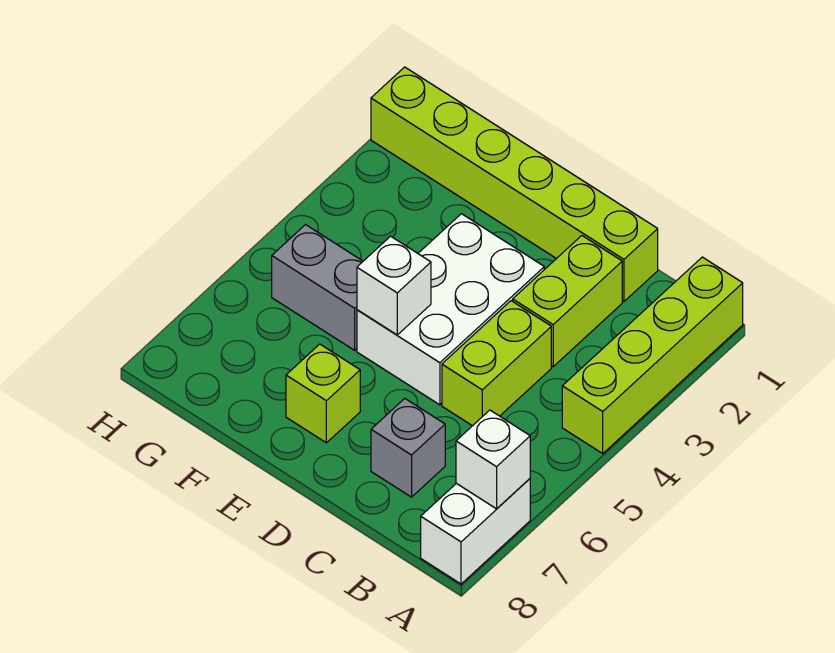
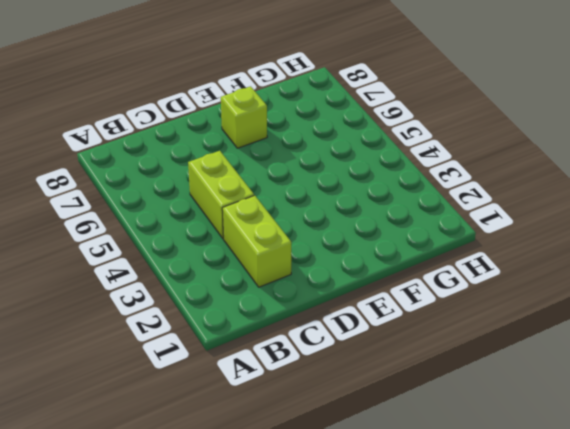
none -> lime brick A1:A4 level 1
none -> white brick A7:A8 level 1

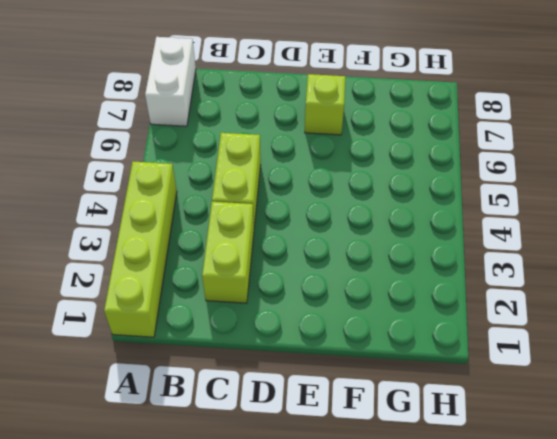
none -> lime brick C1:H1 level 1
none -> grey brick C7 level 1

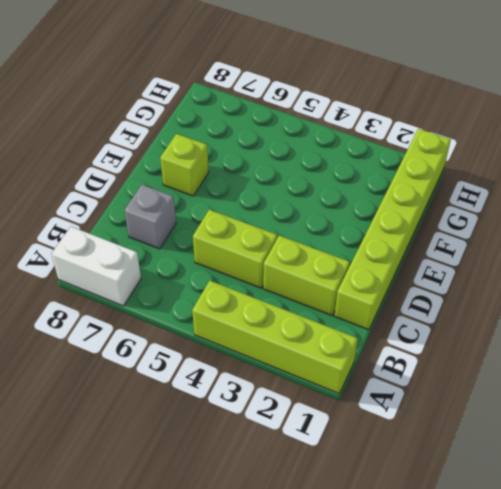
none -> white brick D3:E5 level 1
none -> grey brick F5:G5 level 1

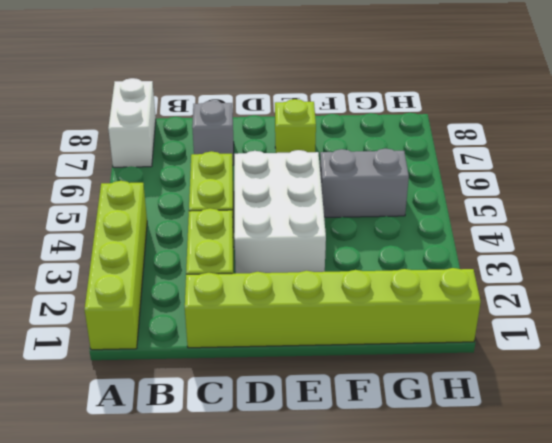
none -> white brick A7 level 2
none -> white brick E5 level 2

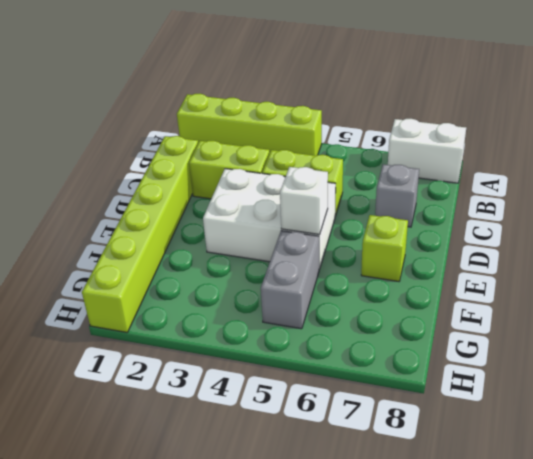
none -> white brick A7 level 2

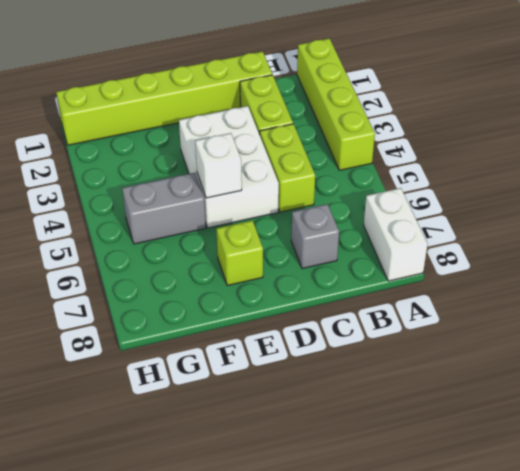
none -> white brick A7 level 2

